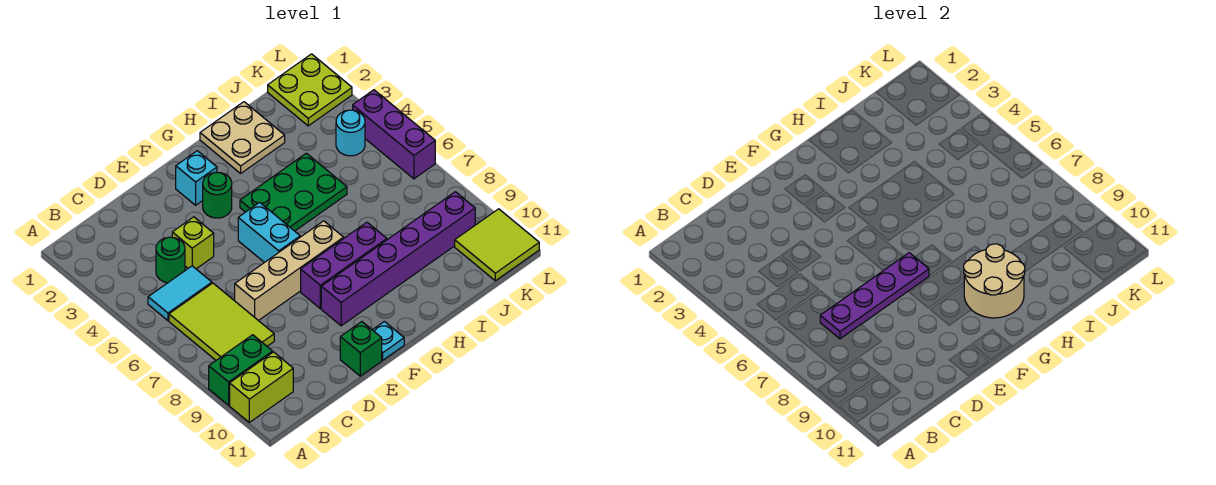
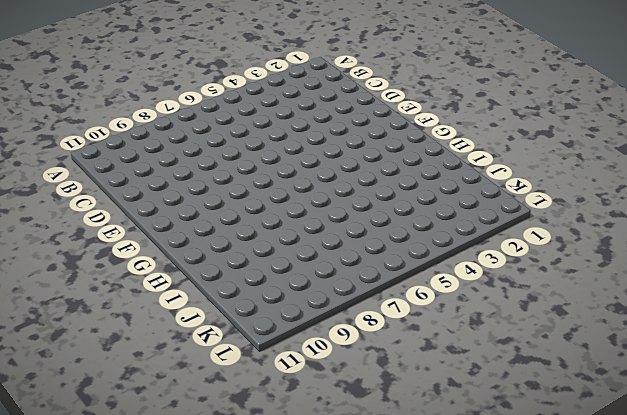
none -> green brick A9:B9 level 1
none -> lime brick A10:B10 level 1
none -> cyan tile B5:C5 level 1

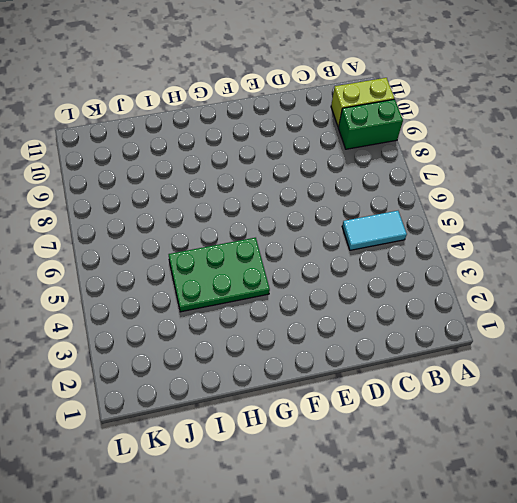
none -> lime tile B6:C8 level 1
none -> green round brick C4 level 1
none -> lime brick D4 level 1

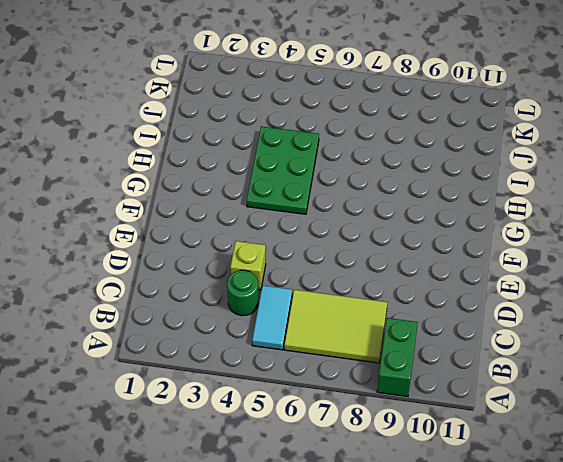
none -> lime brick A10:B10 level 1
none -> tan brick D7:G7 level 1
none -> green brick E11 level 1

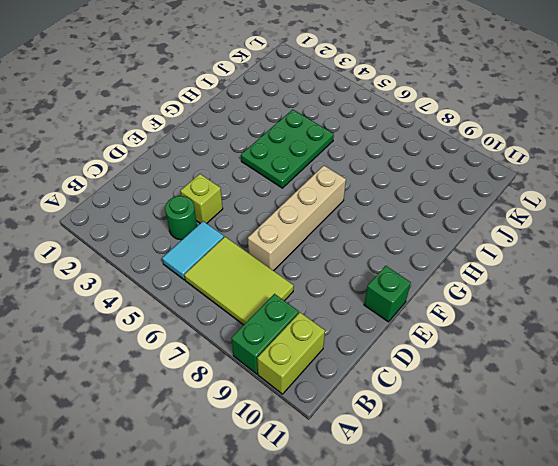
none -> cyan brick F2 level 1
none -> green round brick F3 level 1
none -> cyan brick F5:F6 level 1

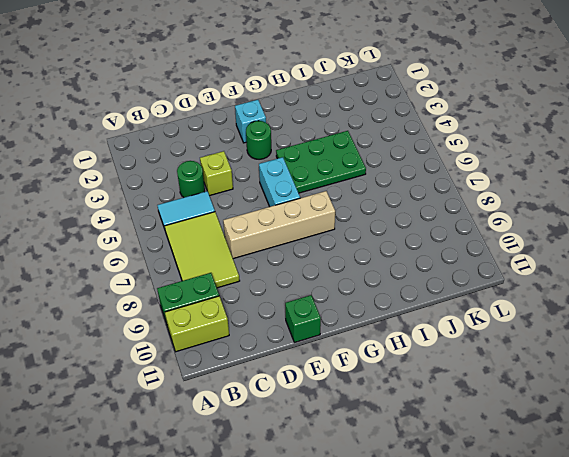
none -> purple brick F8:H8 level 1
none -> purple brick F9:K9 level 1
none -> cyan plate F11 level 1

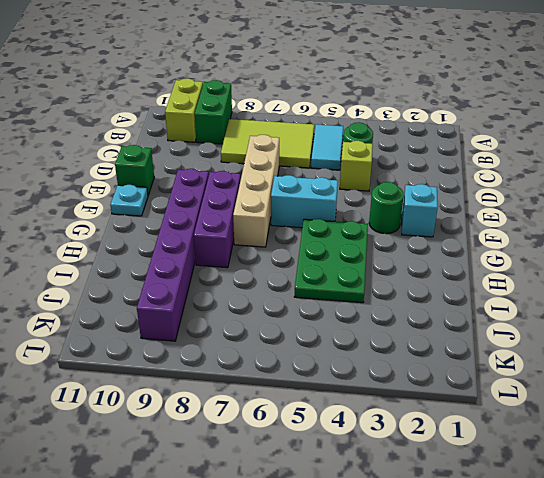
none -> tan plate H1:I2 level 1
none -> lime plate K1:L2 level 1
none -> cyan round brick K4 level 1

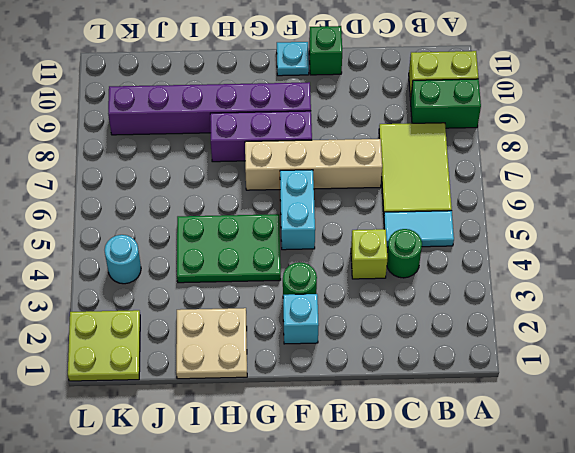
none -> lime tile K10:L11 level 1
none -> purple brick L4:L6 level 1
none -> purple plate C7:F7 level 2

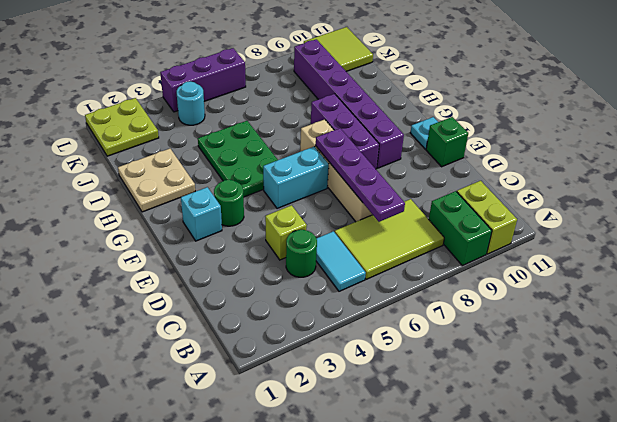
none -> tan round brick G9:H10 level 2

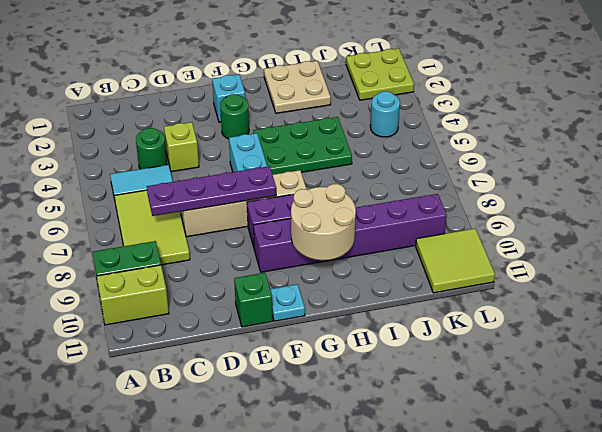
none -> purple brick L4:L6 level 1

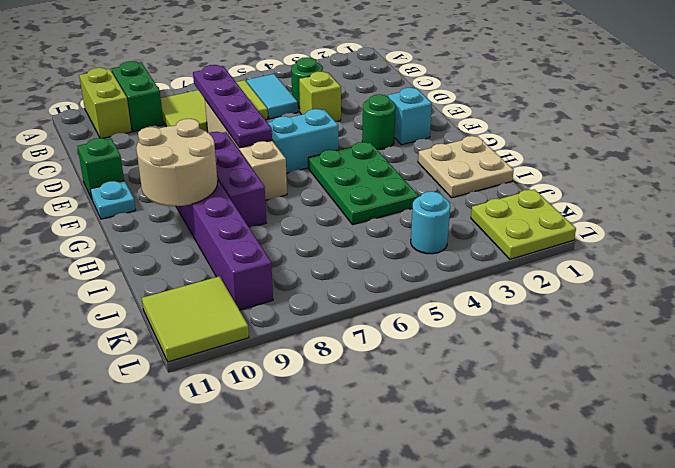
none -> purple brick L4:L6 level 1

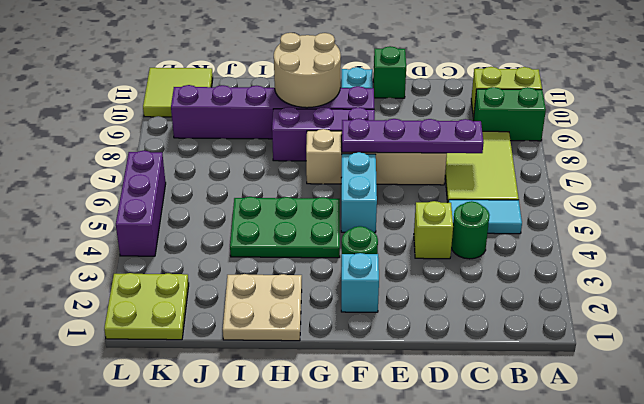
none -> cyan round brick K4 level 1

